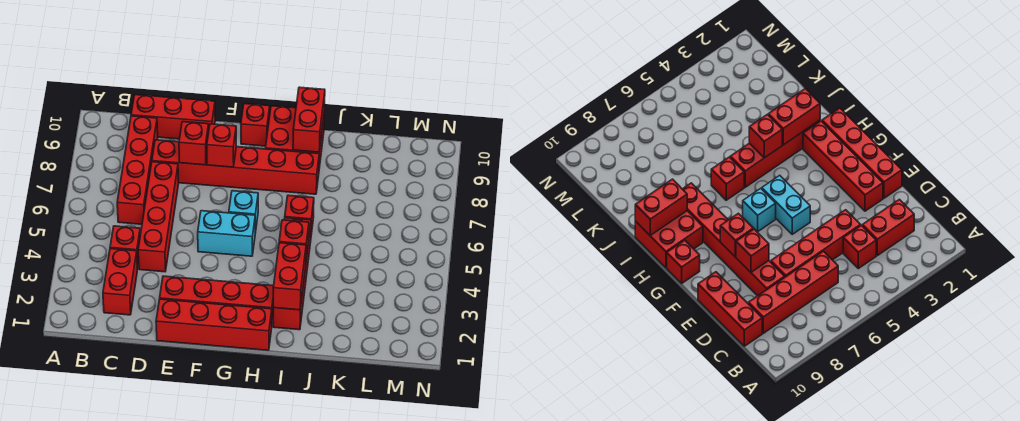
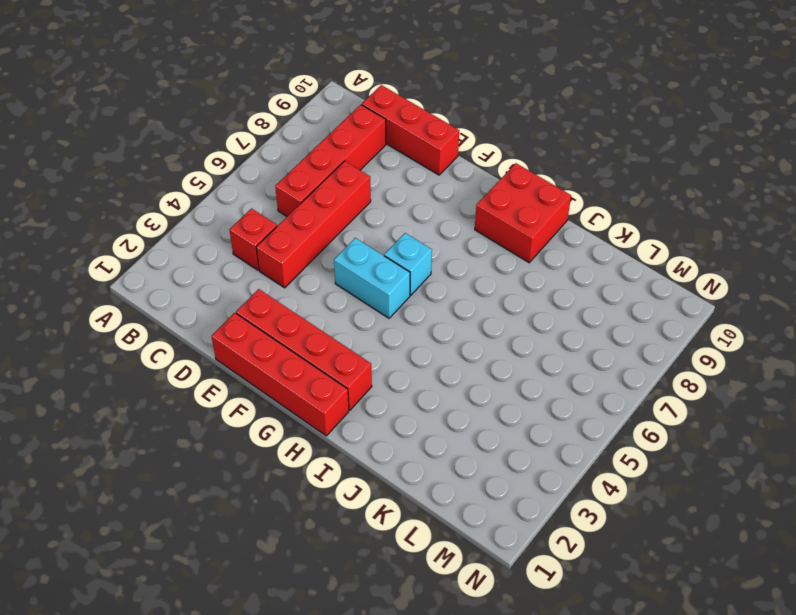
none -> red brick C2:C3 level 1
none -> red brick D8:I8 level 1
none -> red brick G10 level 1

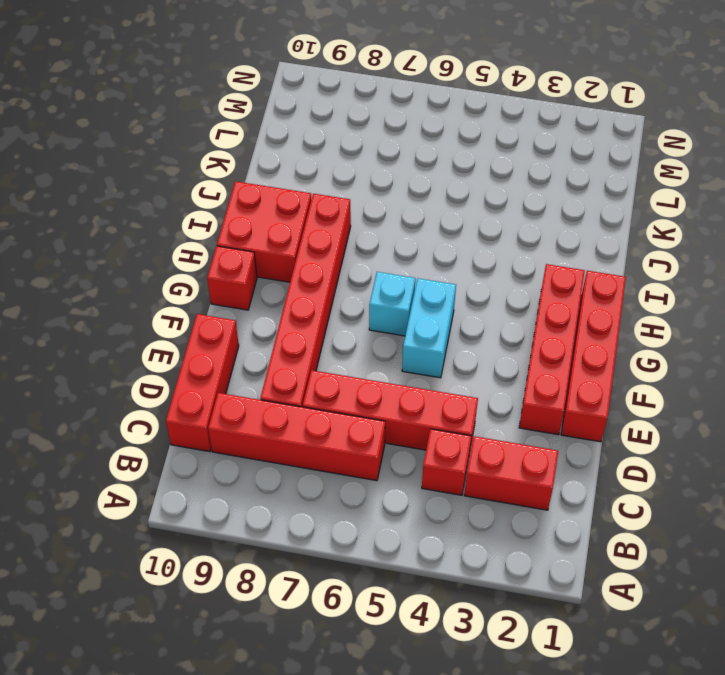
none -> red brick I2:I5 level 1
none -> red brick I6 level 1
none -> red brick E8 level 2

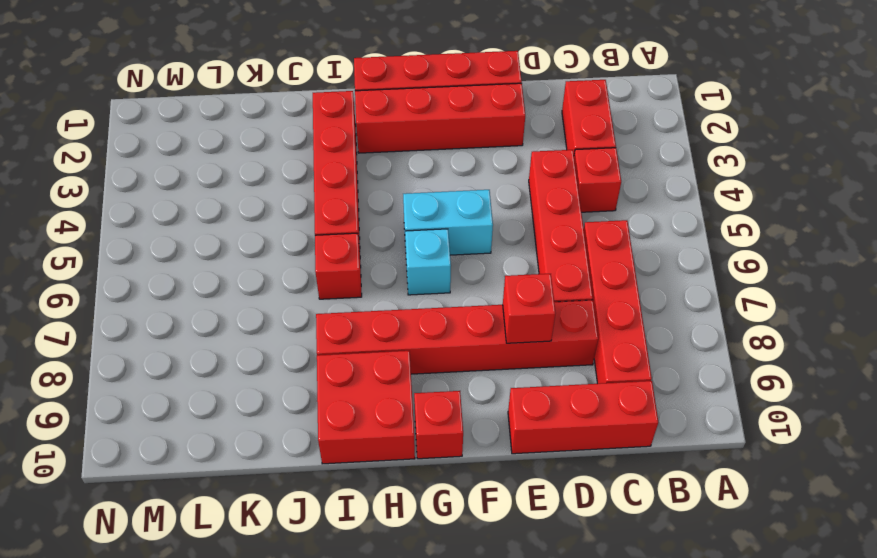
none -> red brick F8 level 2
none -> red brick I2:I3 level 2
none -> red brick I4 level 2

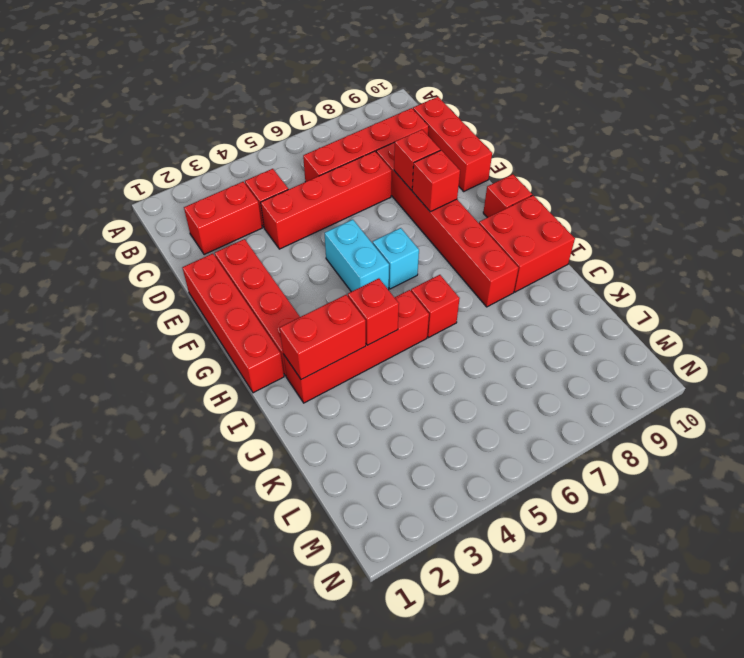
none -> red brick I9:I10 level 2

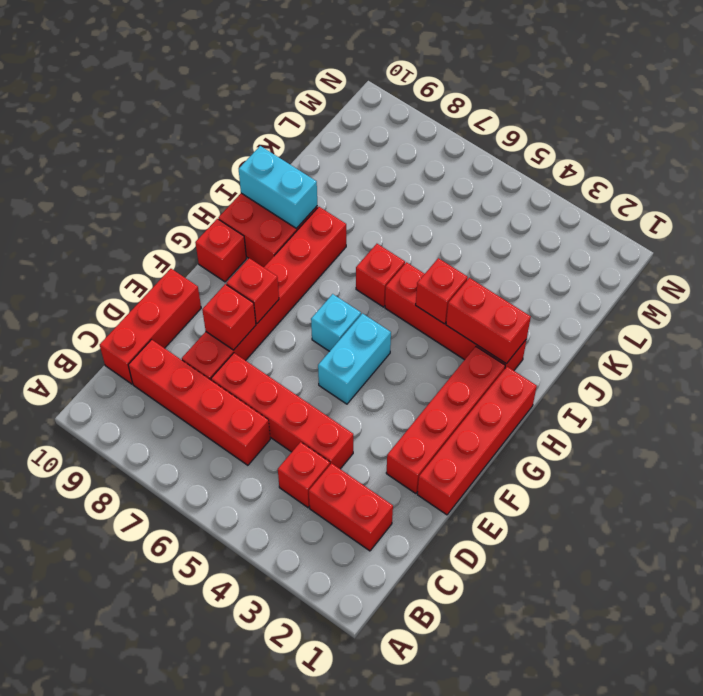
cyan brick I9:I10 level 2 -> red brick I9:I10 level 2

